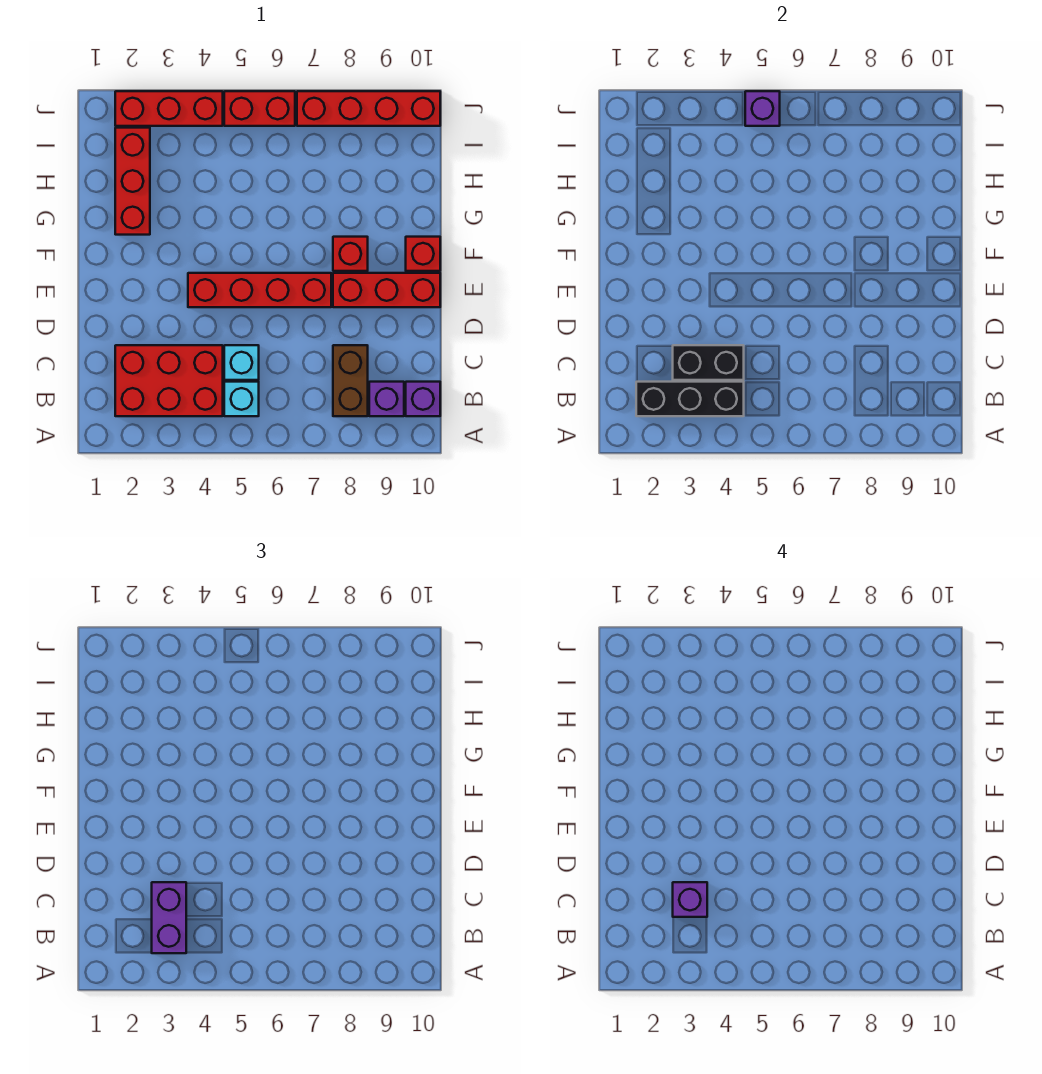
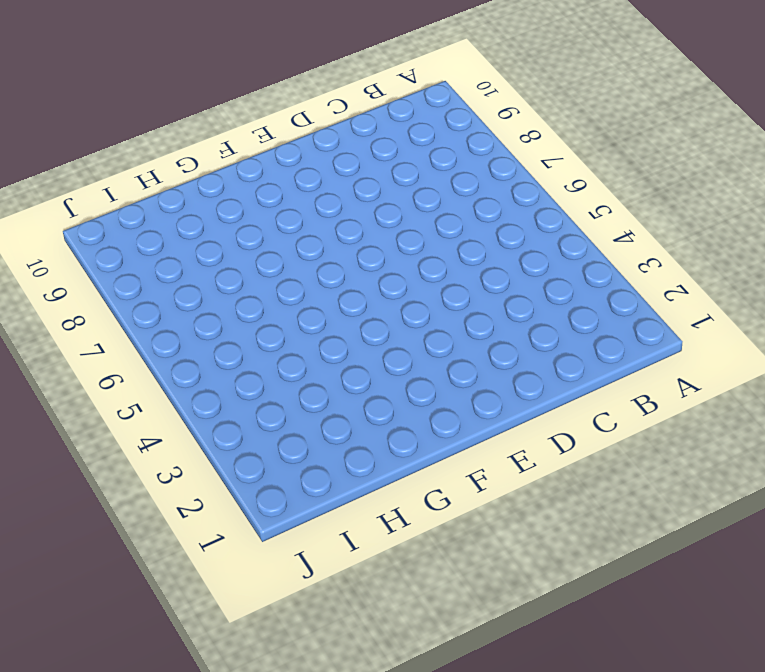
none -> red brick B2:C4 level 1
none -> cyan brick B5 level 1
none -> brown brick B8:C8 level 1

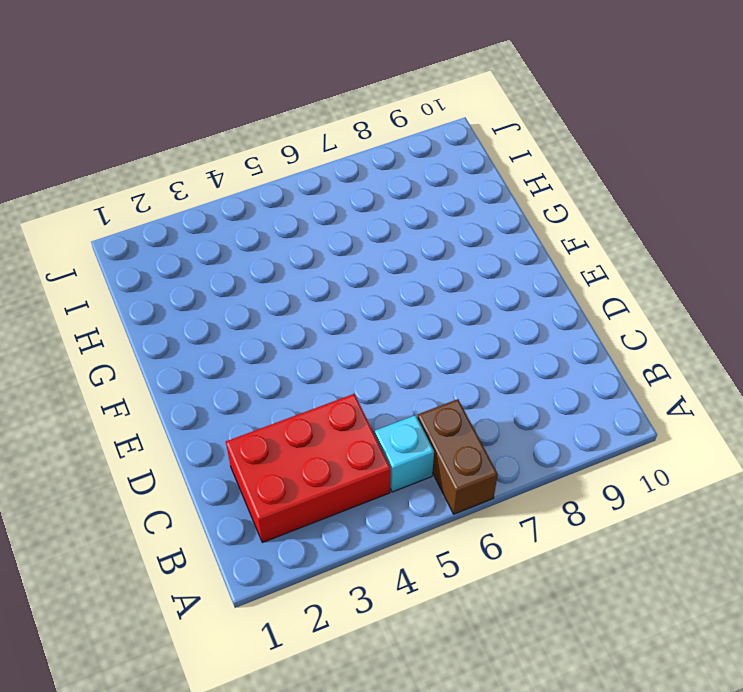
brown brick A6:B6 level 1 -> brown brick B8:C8 level 1
none -> purple brick B9 level 1
none -> purple brick B10 level 1
none -> cyan brick C5 level 1

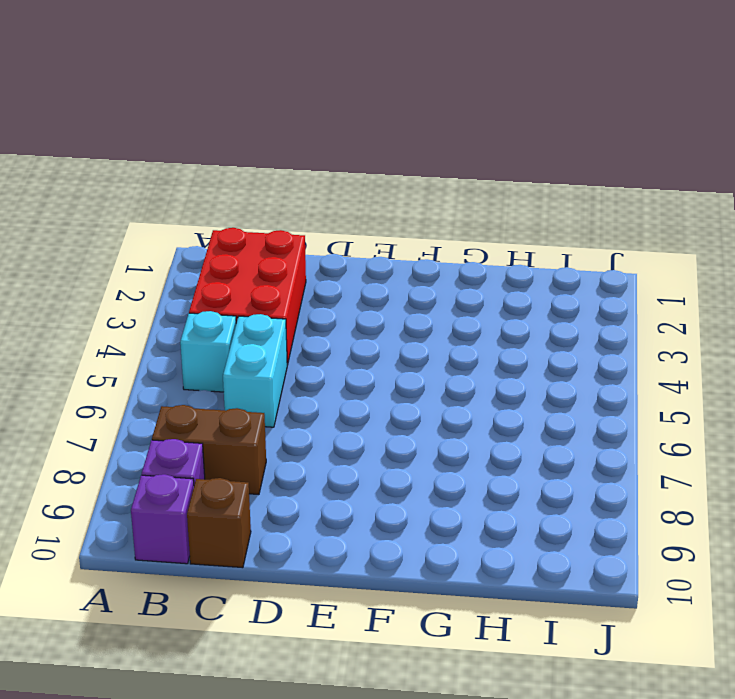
cyan brick C5:C6 level 1 -> cyan brick C5 level 1
brown brick C10 level 1 -> none
none -> red brick E4:E7 level 1
none -> red brick E8:E10 level 1
none -> red brick F8 level 1

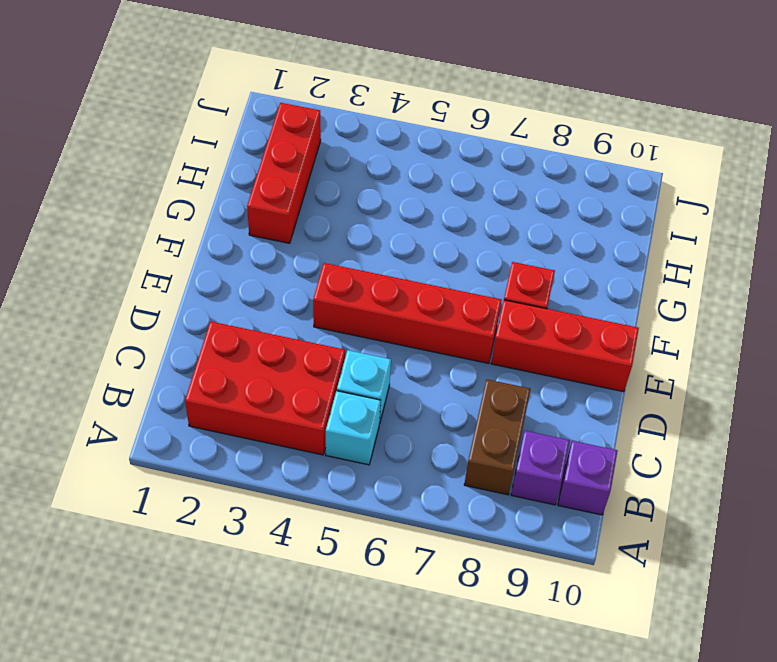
none -> red brick F10 level 1
none -> red brick J2:J4 level 1
none -> red brick J5:J6 level 1

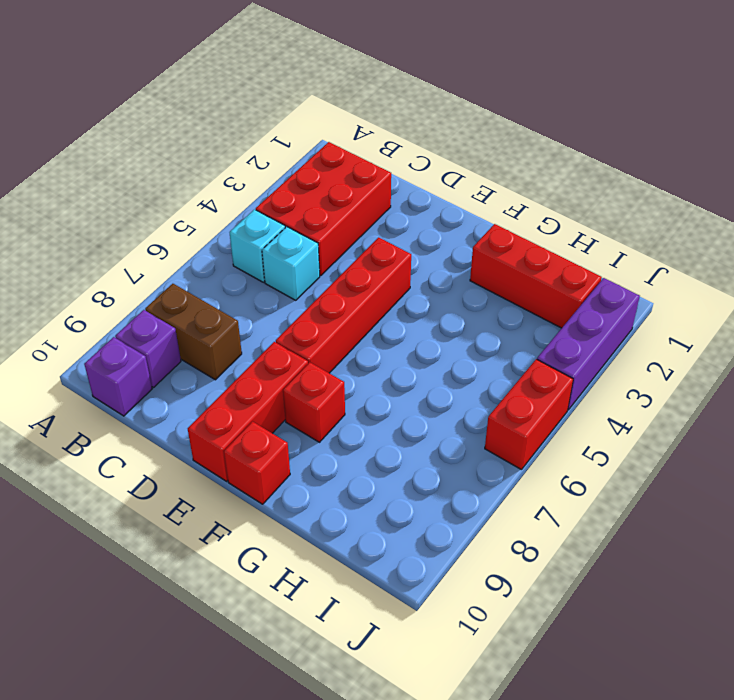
purple brick J2:J4 level 1 -> red brick J2:J4 level 1
none -> red brick J7:J10 level 1
none -> black brick B2:B4 level 2
none -> black brick C3:C4 level 2

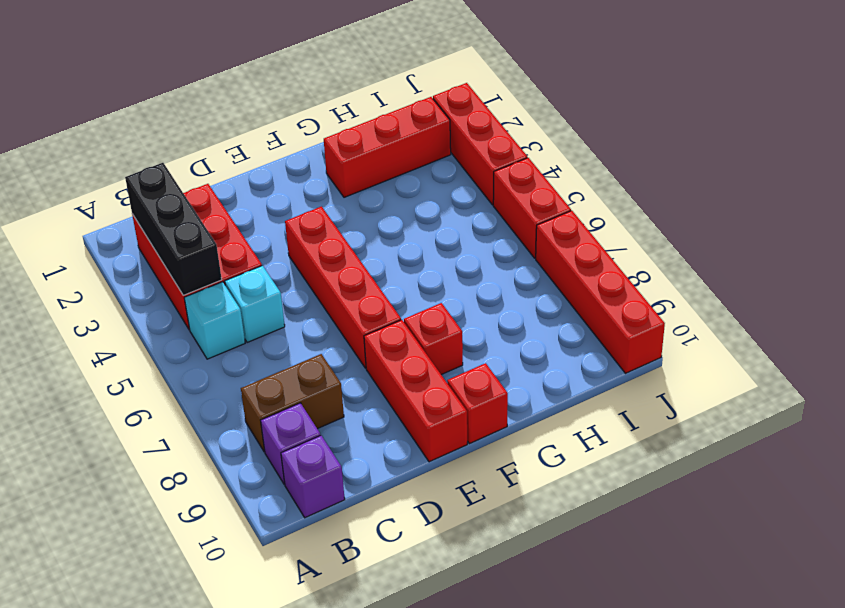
none -> black brick C3:C4 level 2
none -> purple brick J5 level 2
none -> purple brick B3:C3 level 3

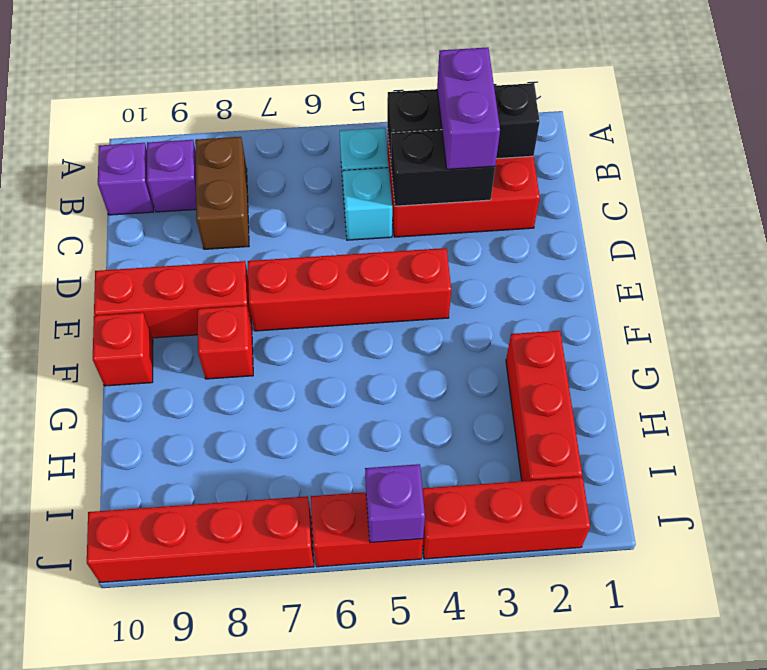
none -> purple brick C3 level 4

